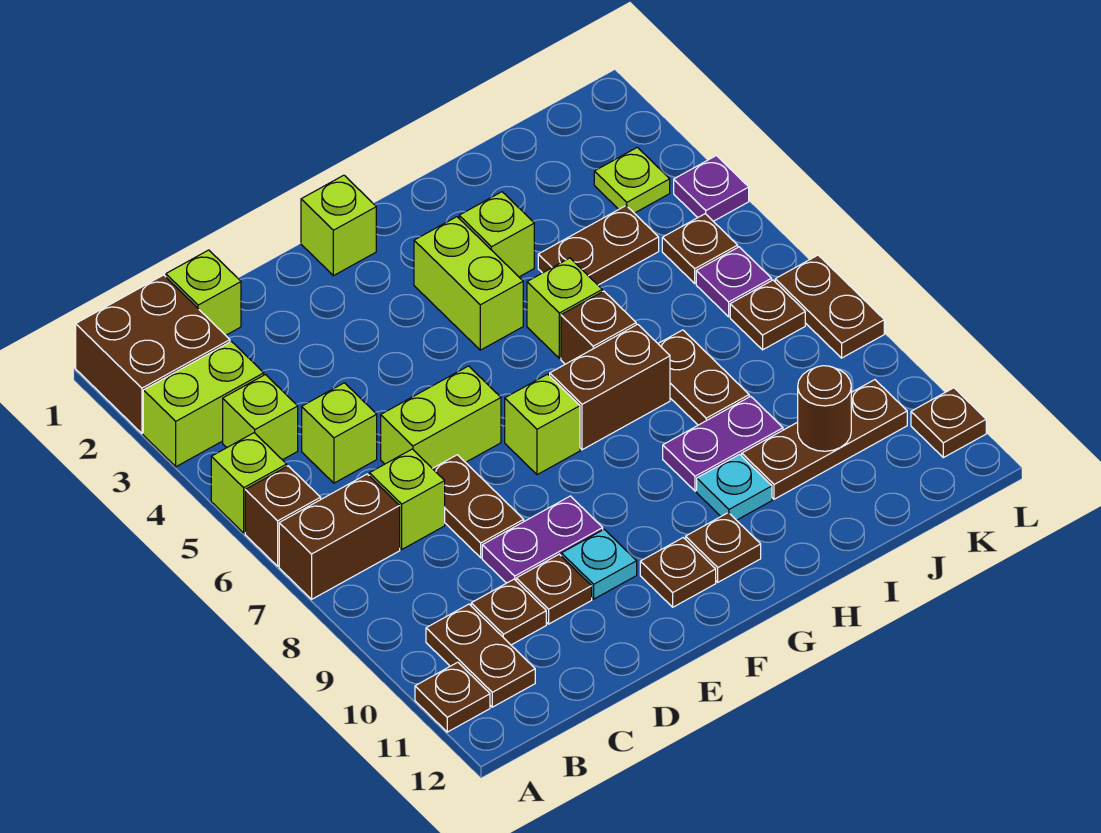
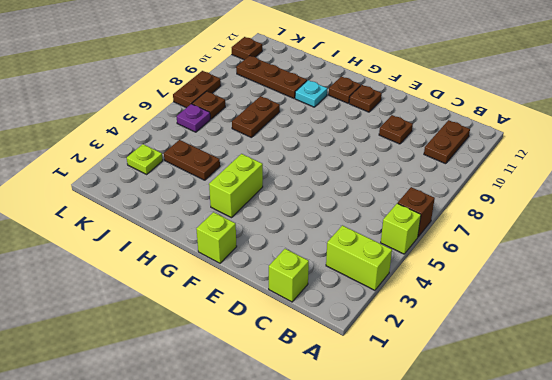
none -> brown brick A1:B2 level 1
none -> brown brick A7:B7 level 1
none -> brown plate A11 level 1
none -> lime brick B4 level 1

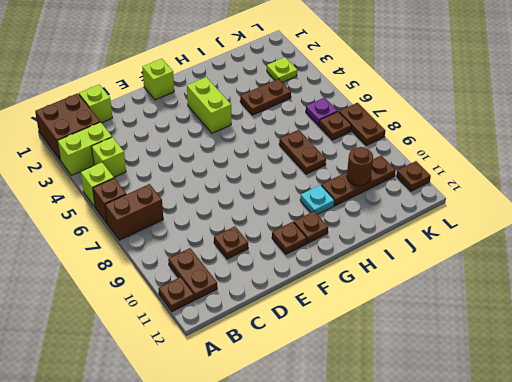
none -> lime brick C5 level 1
none -> lime brick C7 level 1
none -> brown plate C10 level 1
none -> lime brick D6:E6 level 1

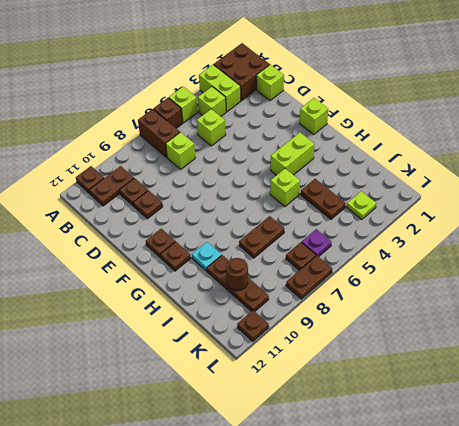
none -> lime brick D6:E6 level 1
none -> brown plate D7:D8 level 1
none -> purple plate D9:E9 level 1
none -> cyan plate E10 level 1

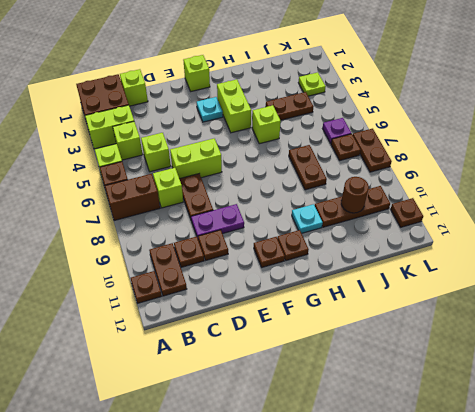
cyan plate F3 level 1 -> cyan plate E10 level 1
none -> lime brick F7 level 1
none -> brown brick G7:H7 level 1
none -> lime brick H3 level 1
none -> brown brick H6 level 1

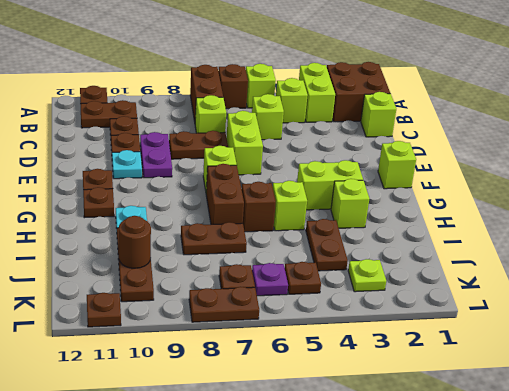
none -> purple plate H9:I9 level 1
none -> purple plate L4 level 1

